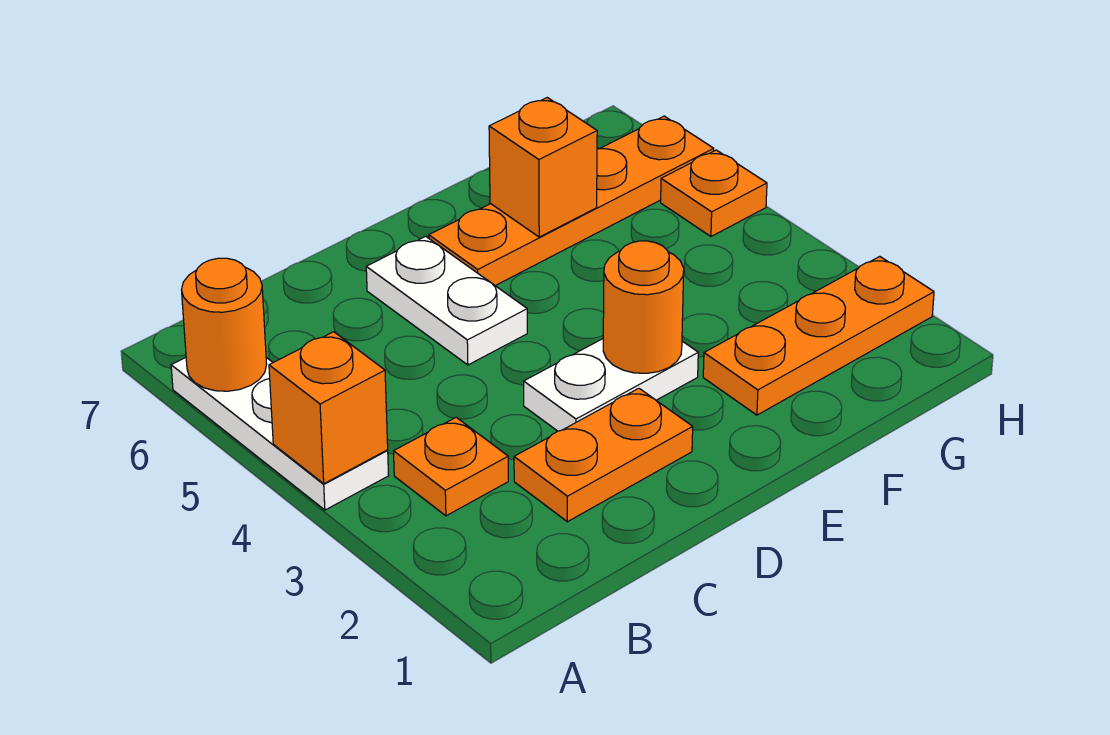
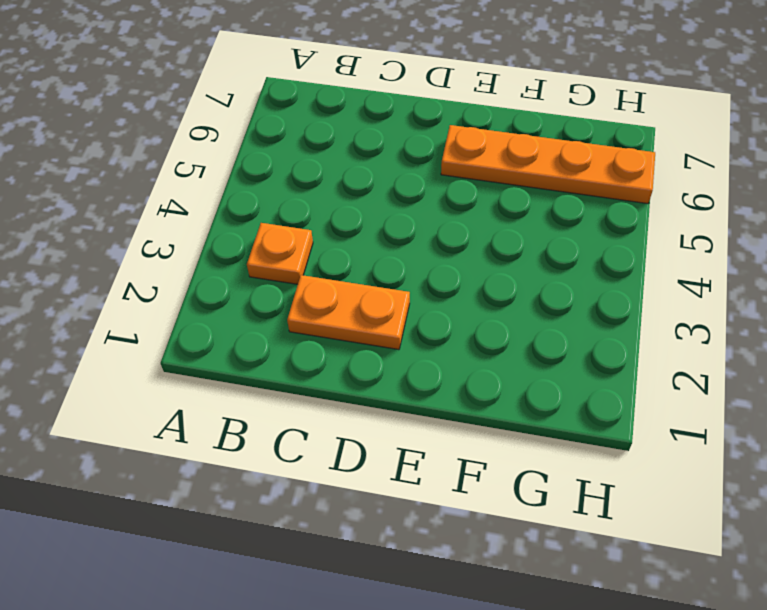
none -> white plate A4:A6 level 1
none -> white plate D3:E3 level 1
none -> white plate D5:D6 level 1

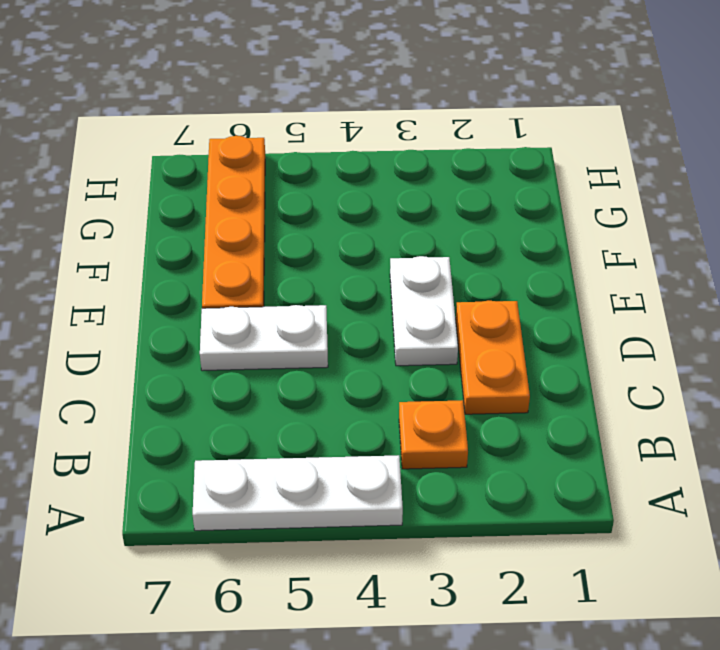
none -> orange plate F2:H2 level 1
none -> orange plate H5 level 1
none -> orange brick A4 level 2

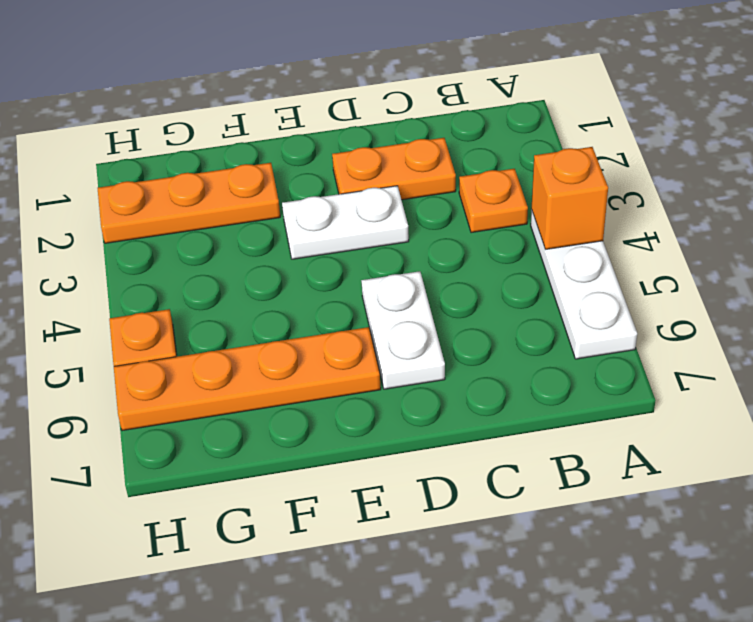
none -> orange round brick A6 level 2
none -> orange round brick E3 level 2
none -> orange brick F6 level 2

